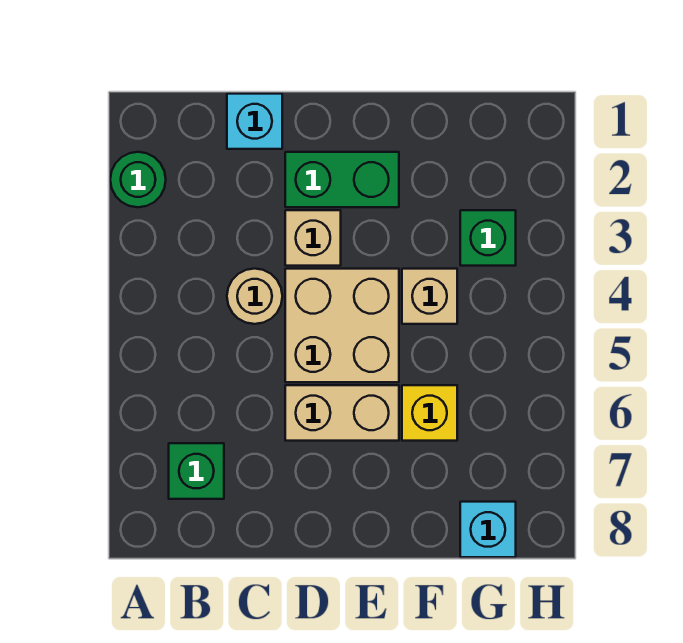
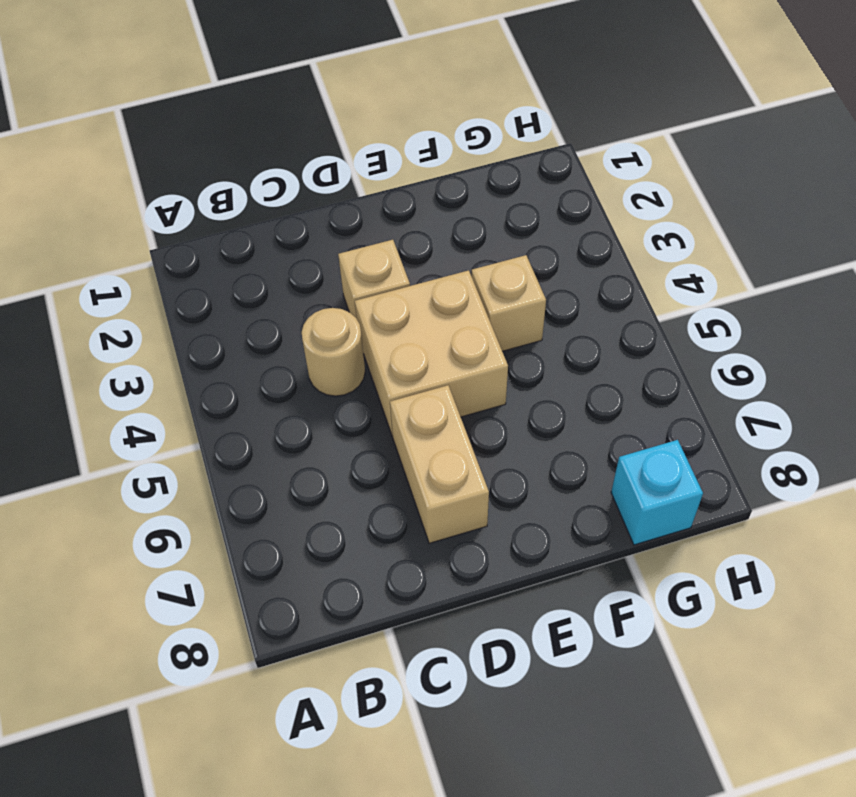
tan brick D6:D7 level 1 -> tan brick D6:E6 level 1
none -> green round brick A2 level 1
none -> green brick B7 level 1
none -> cyan brick C1 level 1

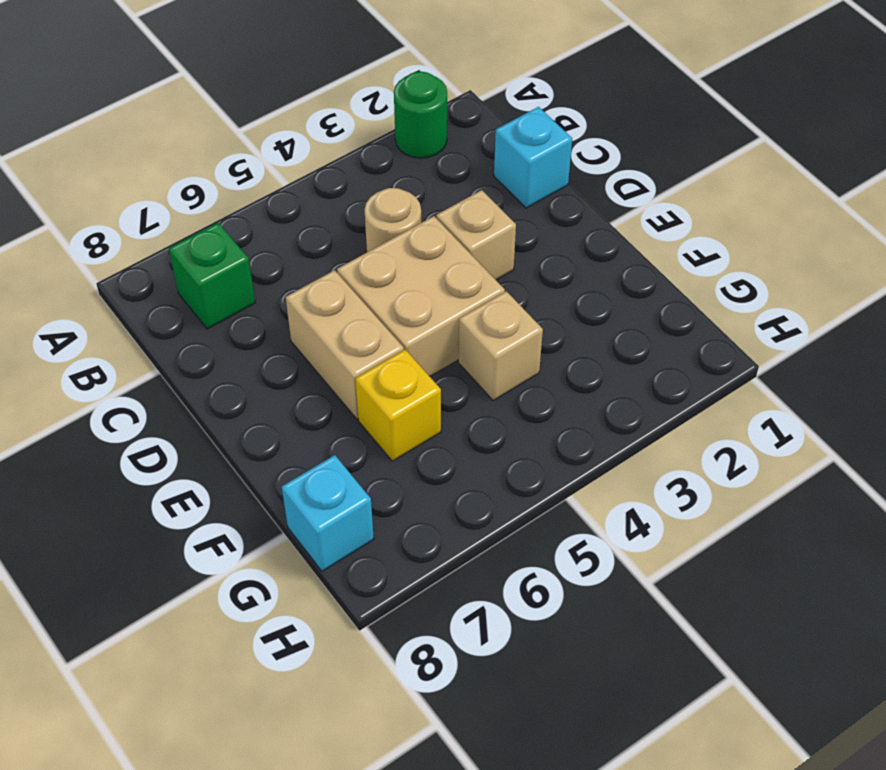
none -> green brick D2:E2 level 1
none -> green brick G3 level 1

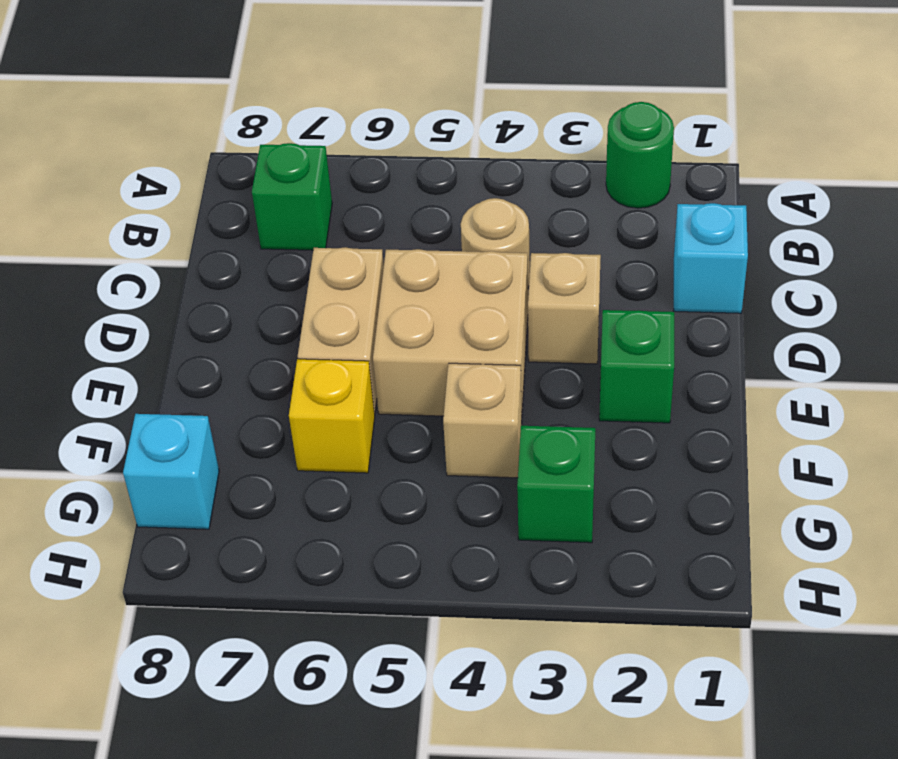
green brick E2 level 1 -> green brick D2:E2 level 1

